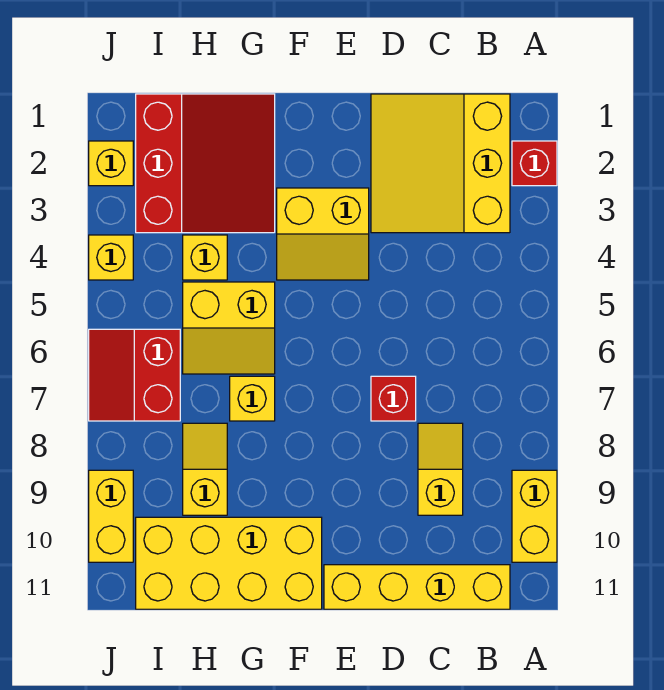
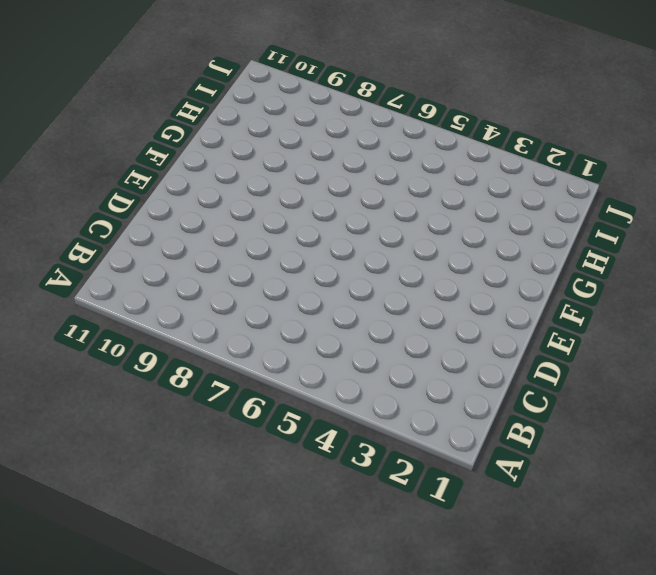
none -> red brick A2 level 1
none -> yellow brick A9:A10 level 1
none -> yellow slope B1:D3 level 1 top B

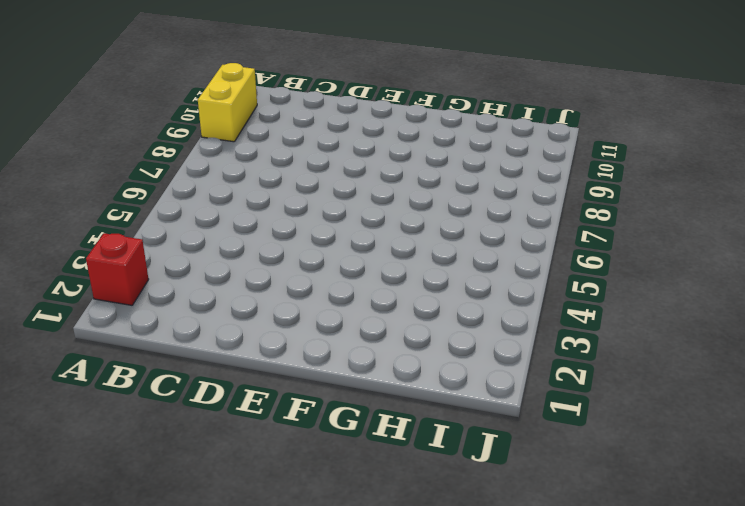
none -> yellow slope B1:D3 level 1 top B
none -> yellow brick B11:E11 level 1
none -> yellow slope C8:C9 level 1 top 9

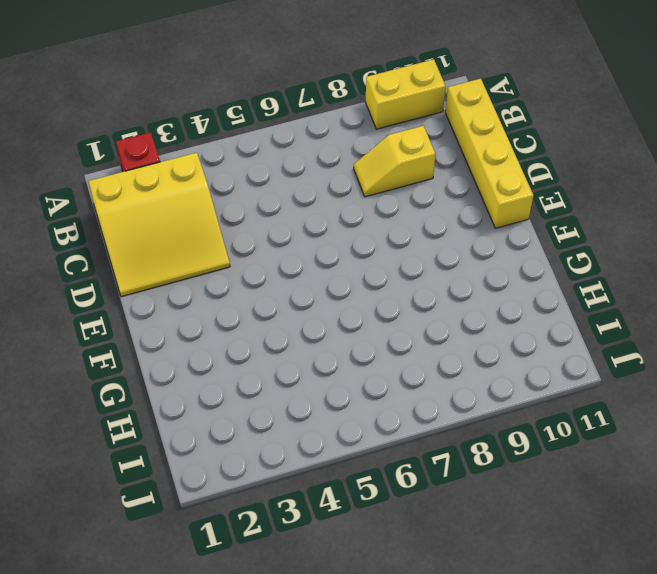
none -> red brick D7 level 1
none -> yellow slope E3:F4 level 1 top 3
none -> yellow brick F10:I11 level 1

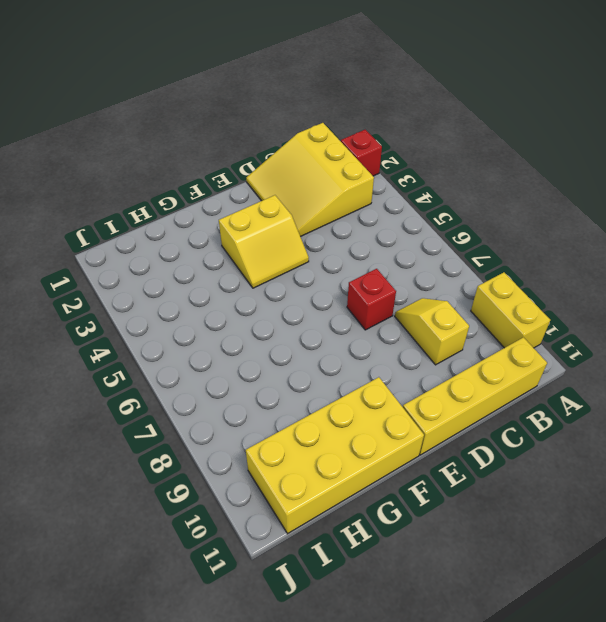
none -> red slope G1:I3 level 1 top I
none -> yellow slope G5:H6 level 1 top 5
none -> yellow brick G7 level 1

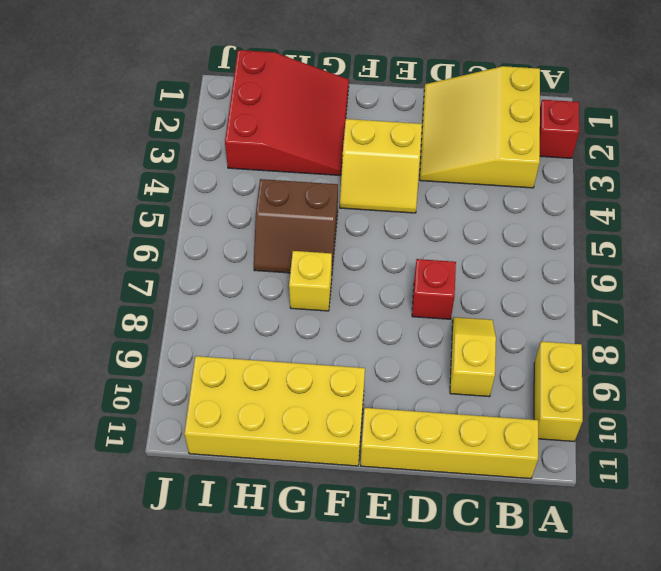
brown slope G5:H6 level 1 top 5 -> yellow slope G5:H6 level 1 top 5
none -> yellow brick H4 level 1
none -> yellow slope H8:H9 level 1 top 9
none -> red slope I6:J7 level 1 top I

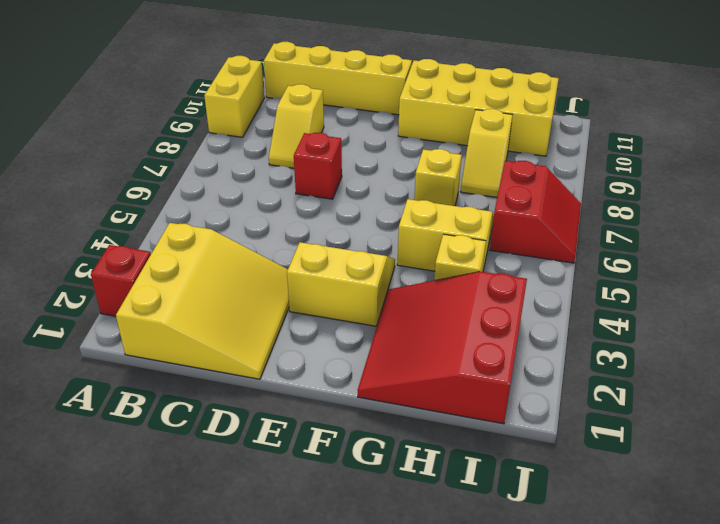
none -> yellow brick J2 level 1
none -> yellow brick J4 level 1
none -> yellow brick J9:J10 level 1

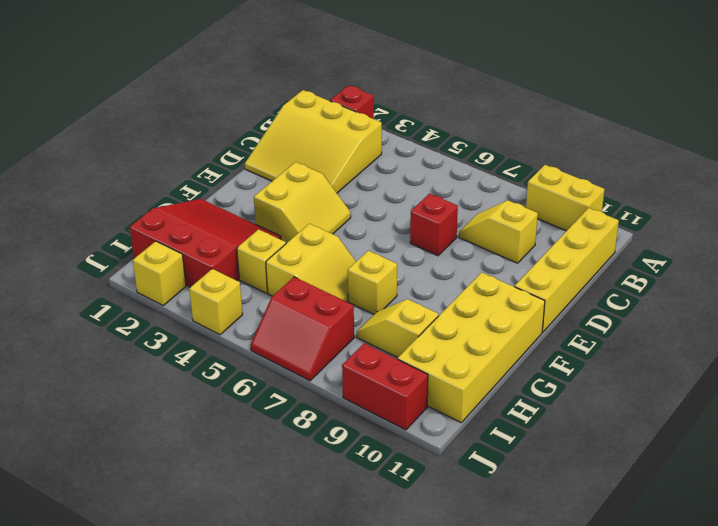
red brick J9:J10 level 1 -> yellow brick J9:J10 level 1

